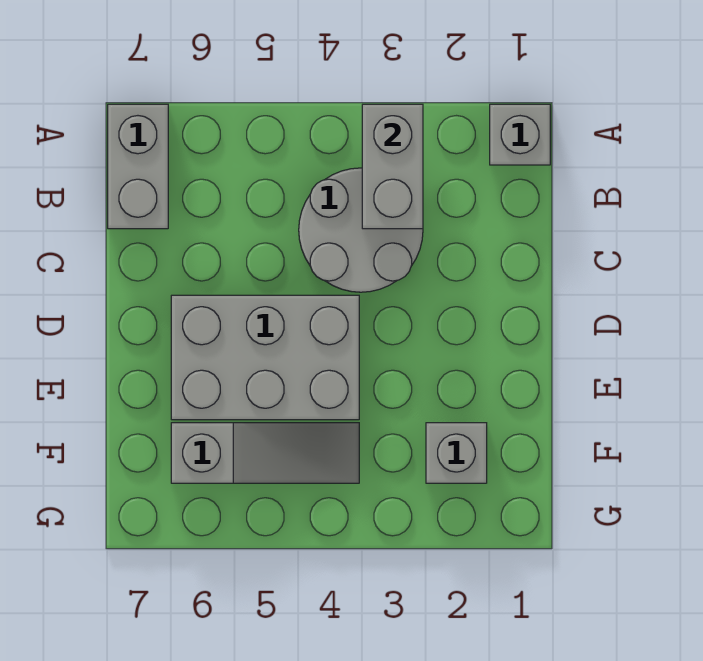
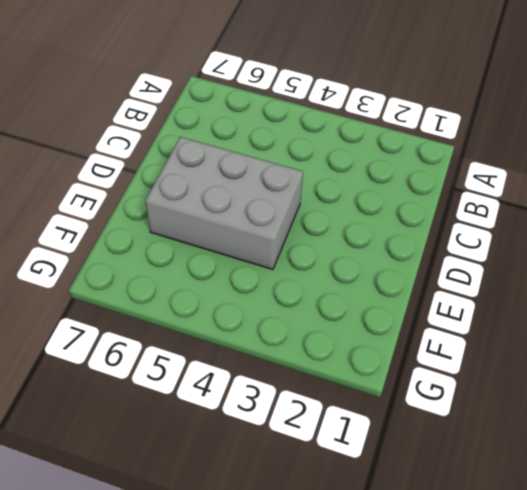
none -> grey brick A1 level 1
none -> grey brick A7:B7 level 1

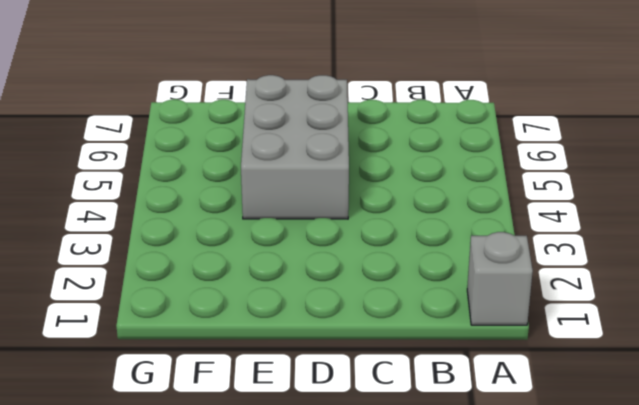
none -> grey brick A7:B7 level 1
none -> grey round brick B3:C4 level 1

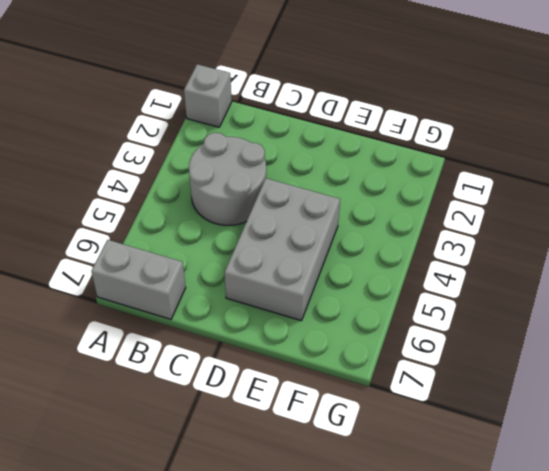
none -> grey brick F2 level 1
none -> grey slope F4:F6 level 1 top 6

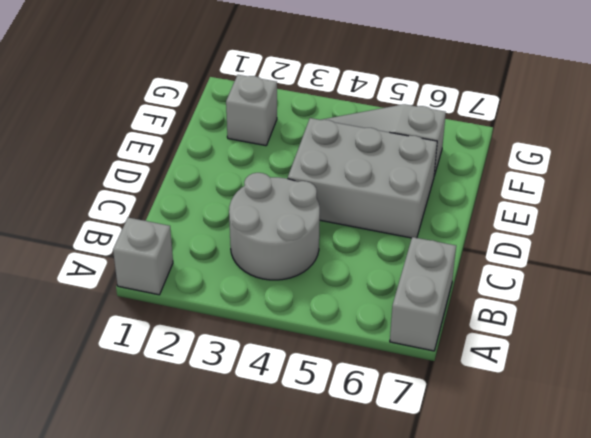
none -> grey brick A3:B3 level 2

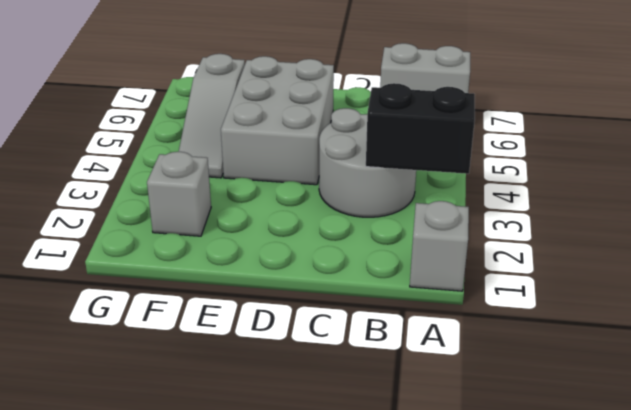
black brick A3:B3 level 2 -> grey brick A3:B3 level 2

